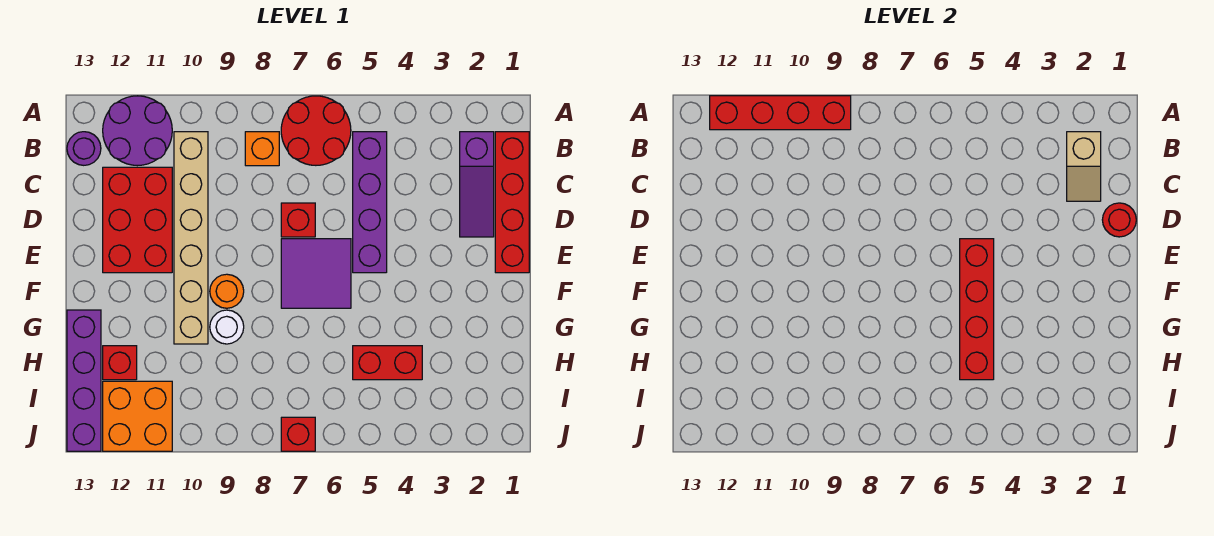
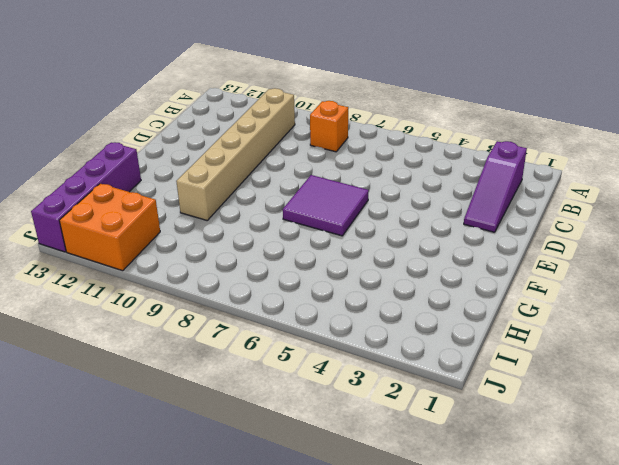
none -> red round brick A6:B7 level 1
none -> purple round brick A11:B12 level 1
none -> red brick B1:E1 level 1

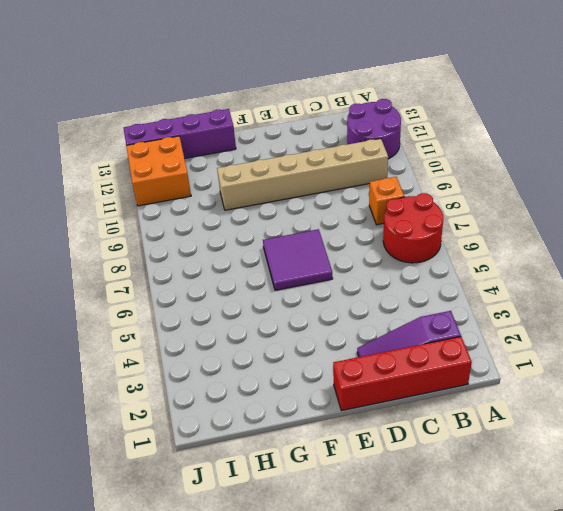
none -> purple brick B5:E5 level 1
none -> purple round brick B13 level 1
none -> red brick C11:E12 level 1

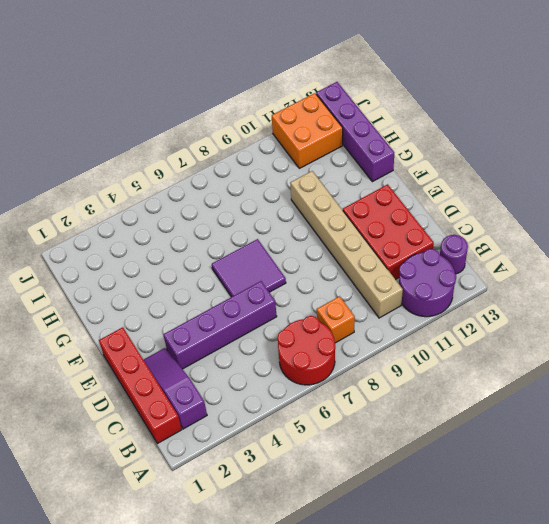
purple brick D3:D6 level 1 -> purple brick B5:E5 level 1
none -> red brick D7 level 1
none -> orange round brick F9 level 1
none -> white round brick G9 level 1

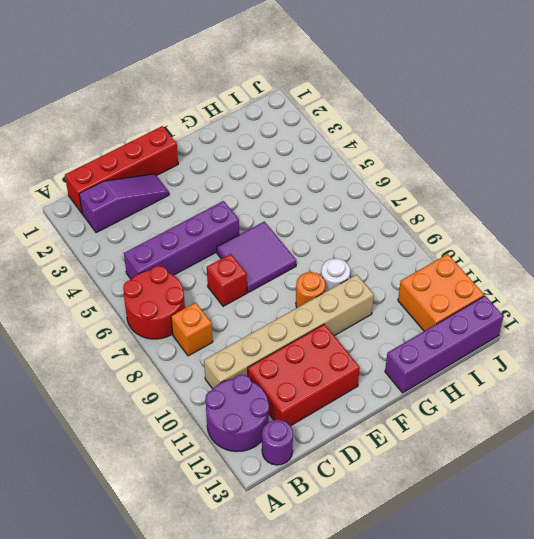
none -> red brick H4:H5 level 1
none -> red brick H12 level 1
none -> red brick J7 level 1

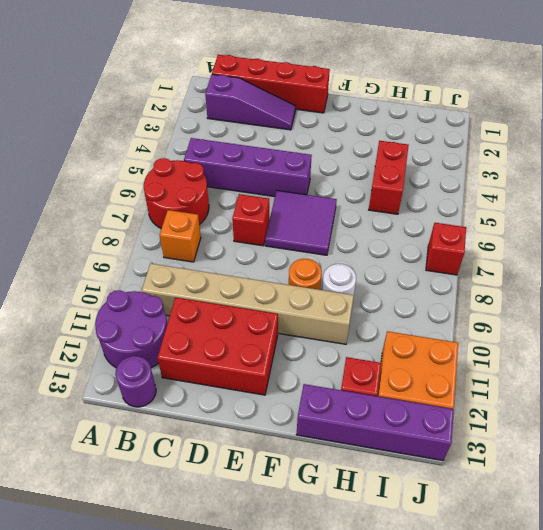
none -> red brick A9:A12 level 2
none -> tan slope B2:C2 level 2 top B
none -> red round brick D1 level 2

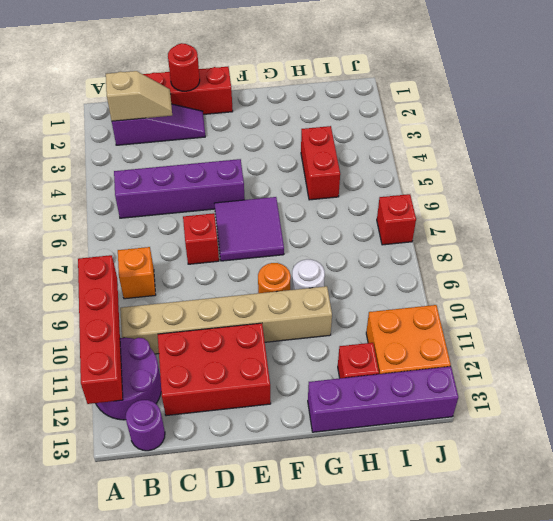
none -> red round brick A6:B7 level 1
none -> red brick E5:H5 level 2

